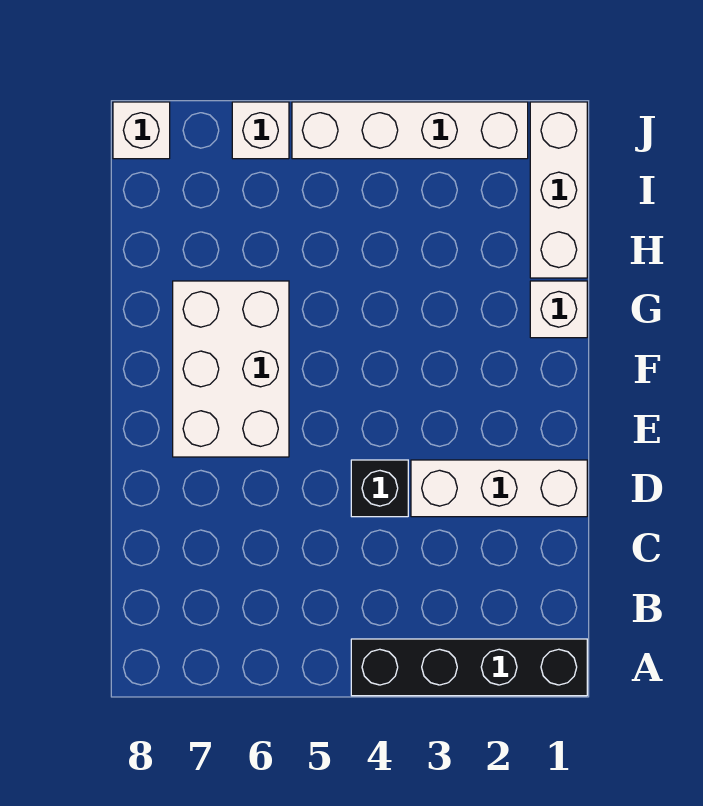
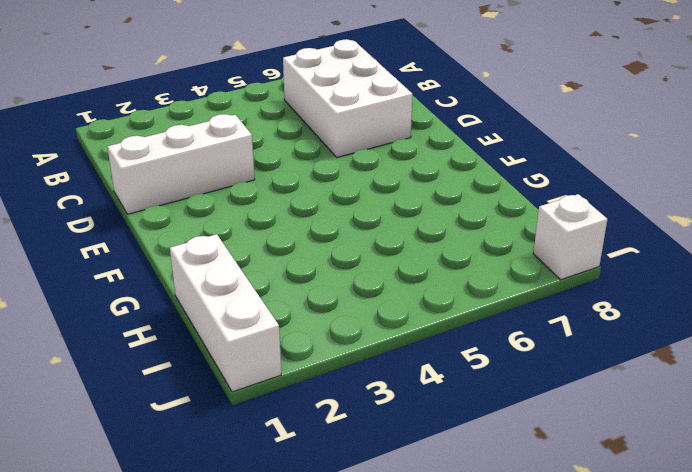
white brick B6:D7 level 1 -> white brick E6:G7 level 1
none -> black brick A1:A4 level 1
none -> black brick D4 level 1

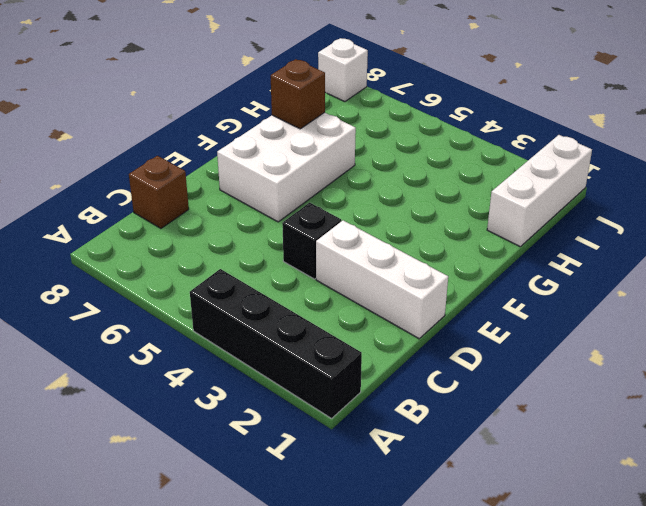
brown brick C8 level 1 -> none
brown brick G7 level 2 -> none
none -> white brick G1 level 1
none -> white brick J2:J5 level 1

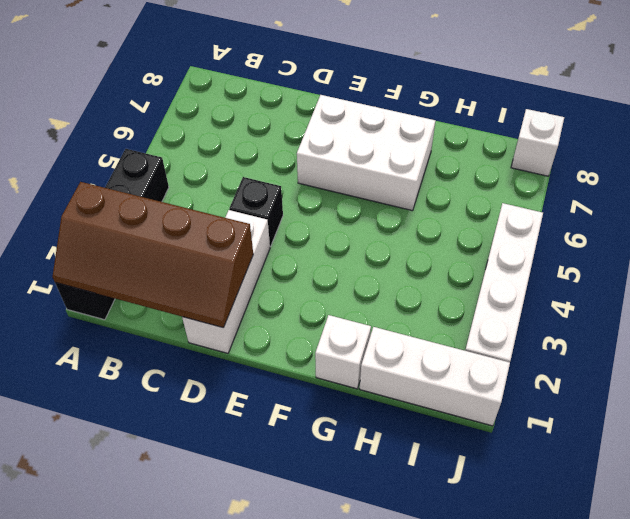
brown slope A1:D2 level 2 top 2 -> none
none -> white brick J6 level 1

